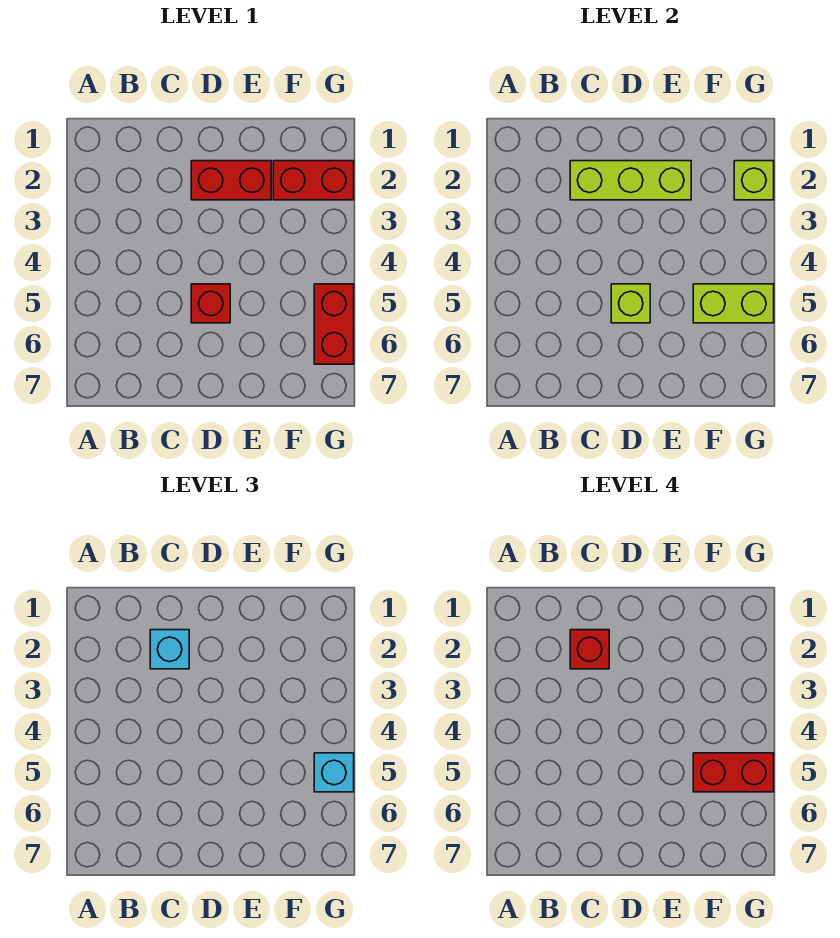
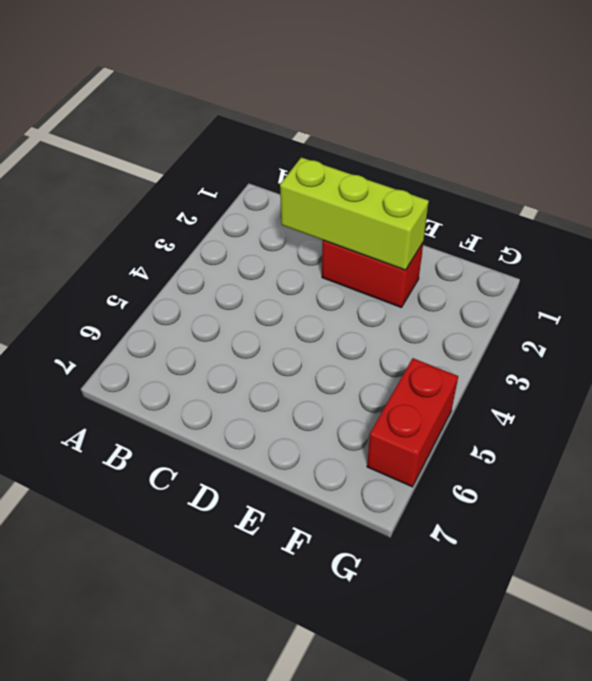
none -> red brick D5 level 1
none -> red brick F2:G2 level 1
none -> lime brick D5 level 2

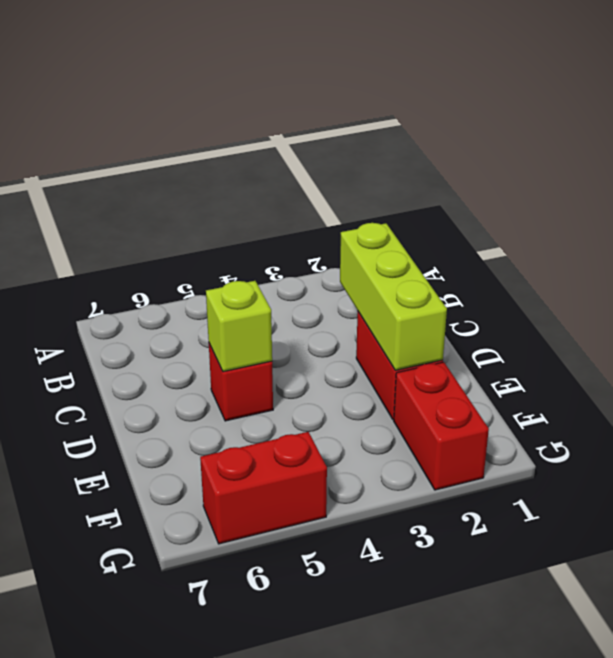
none -> lime brick F5:G5 level 2
none -> lime brick G2 level 2
none -> cyan brick C2 level 3

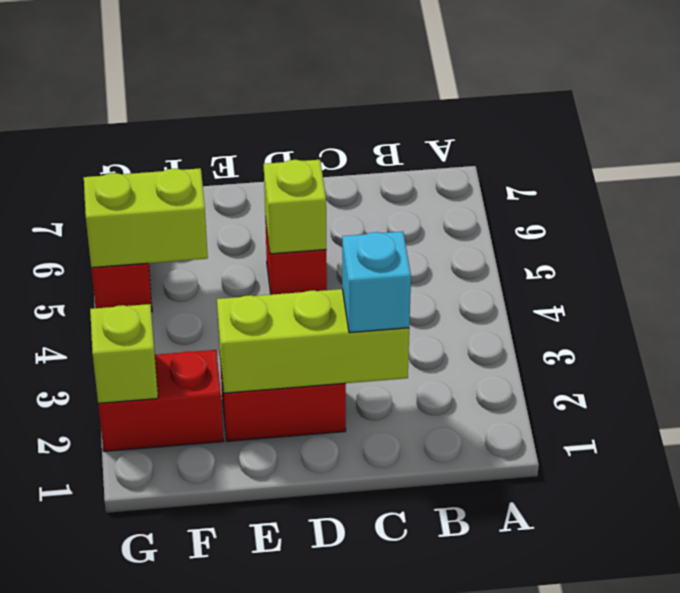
none -> cyan brick G5 level 3
none -> red brick C2 level 4
none -> red brick F5:G5 level 4

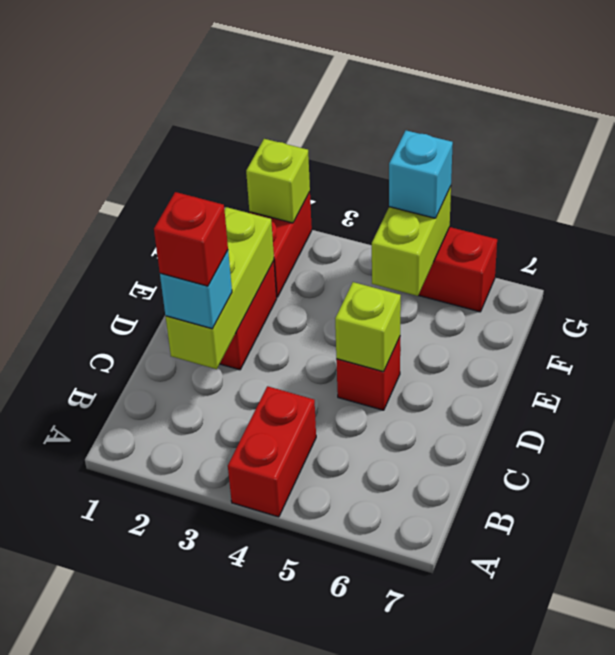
red brick A4:B4 level 1 -> red brick F5:G5 level 4

